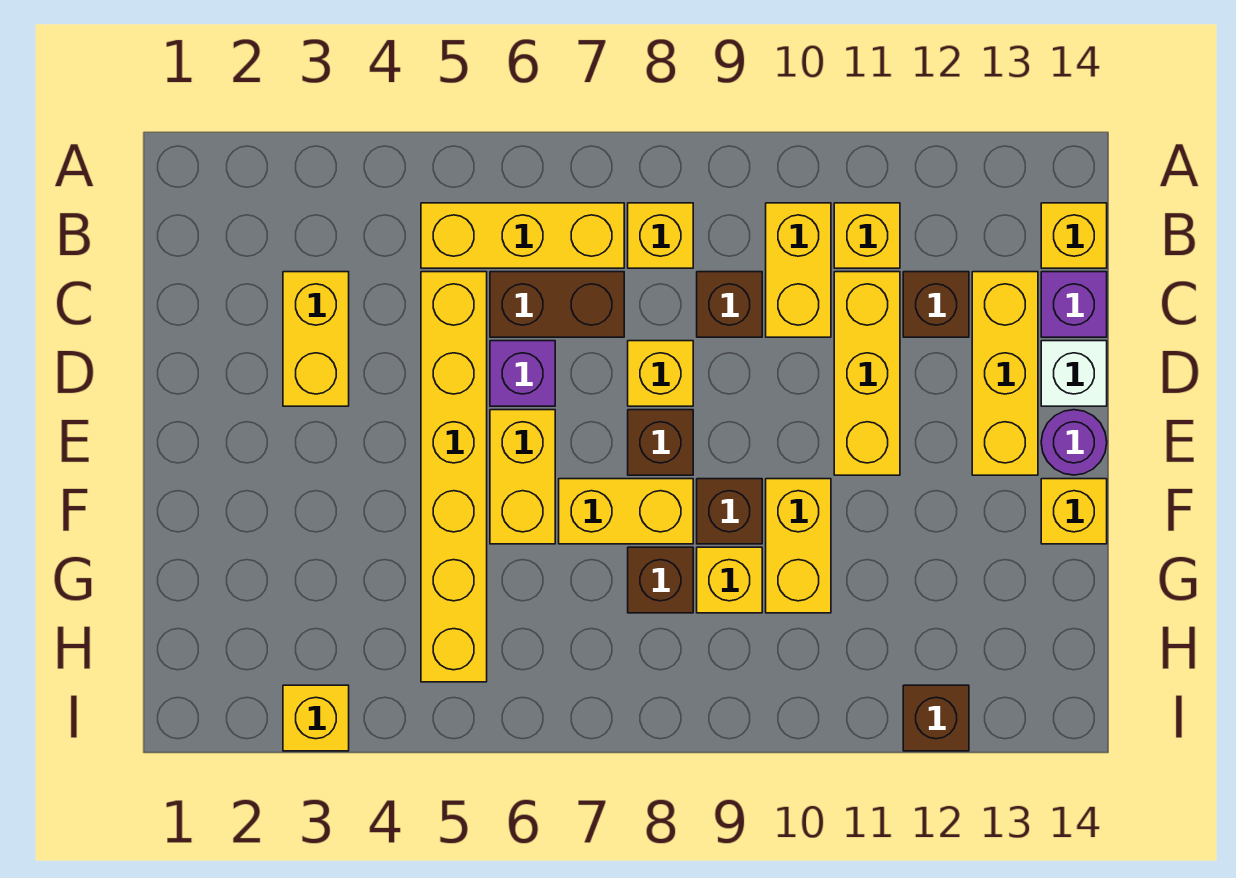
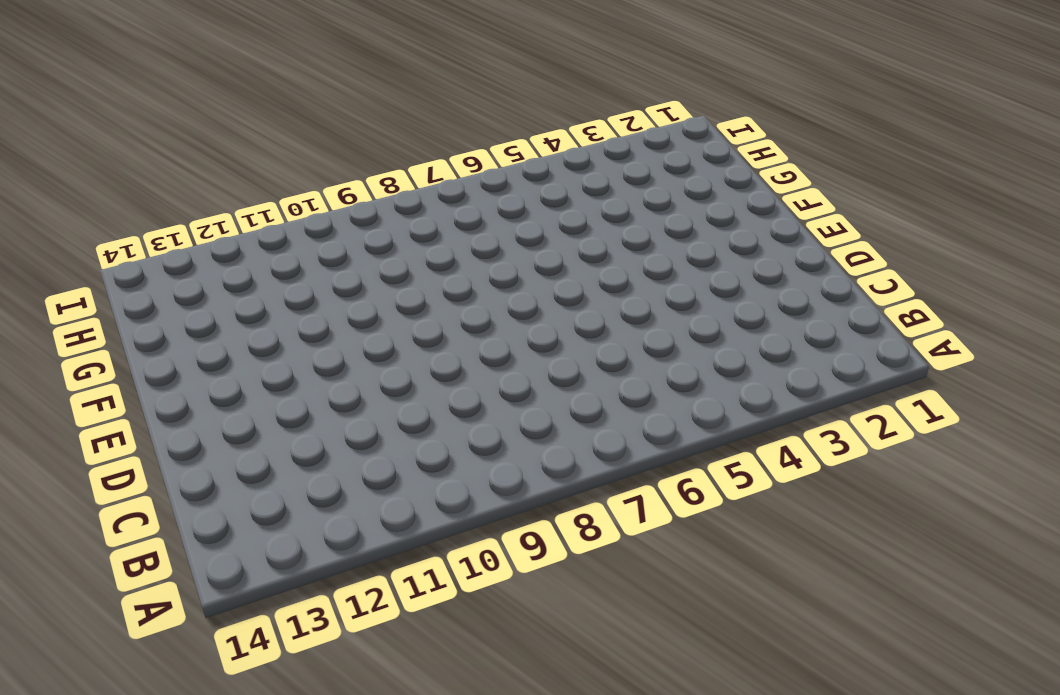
none -> yellow brick B5:B7 level 1
none -> yellow brick B8 level 1
none -> yellow brick B10:C10 level 1

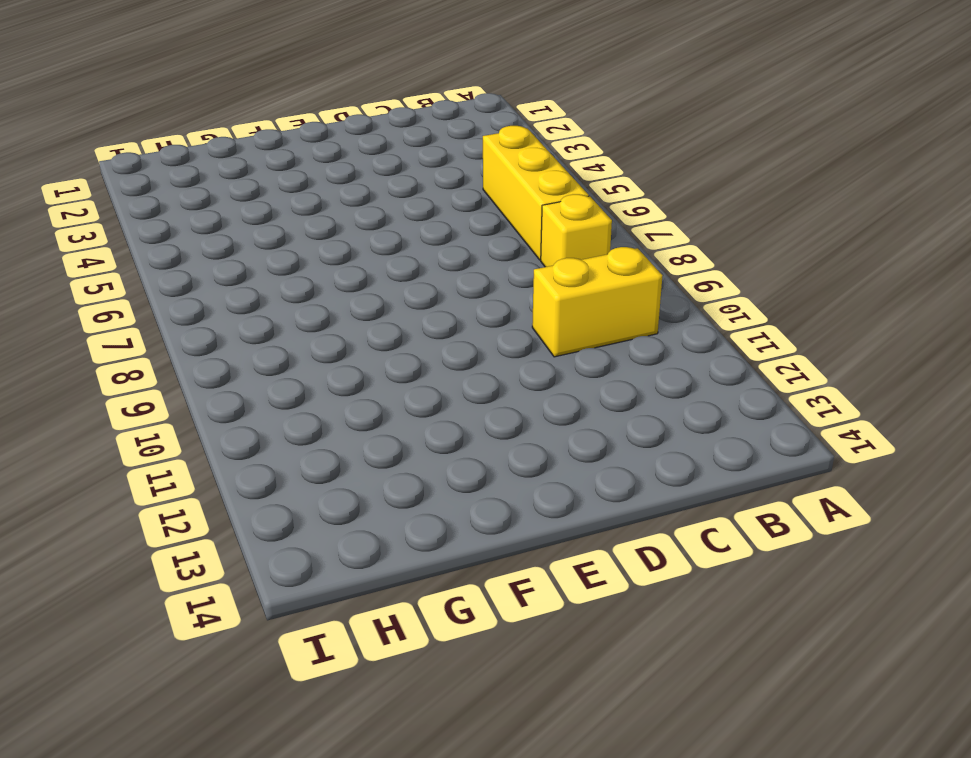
none -> yellow brick B11 level 1
none -> yellow brick B14 level 1
none -> yellow brick C3:D3 level 1

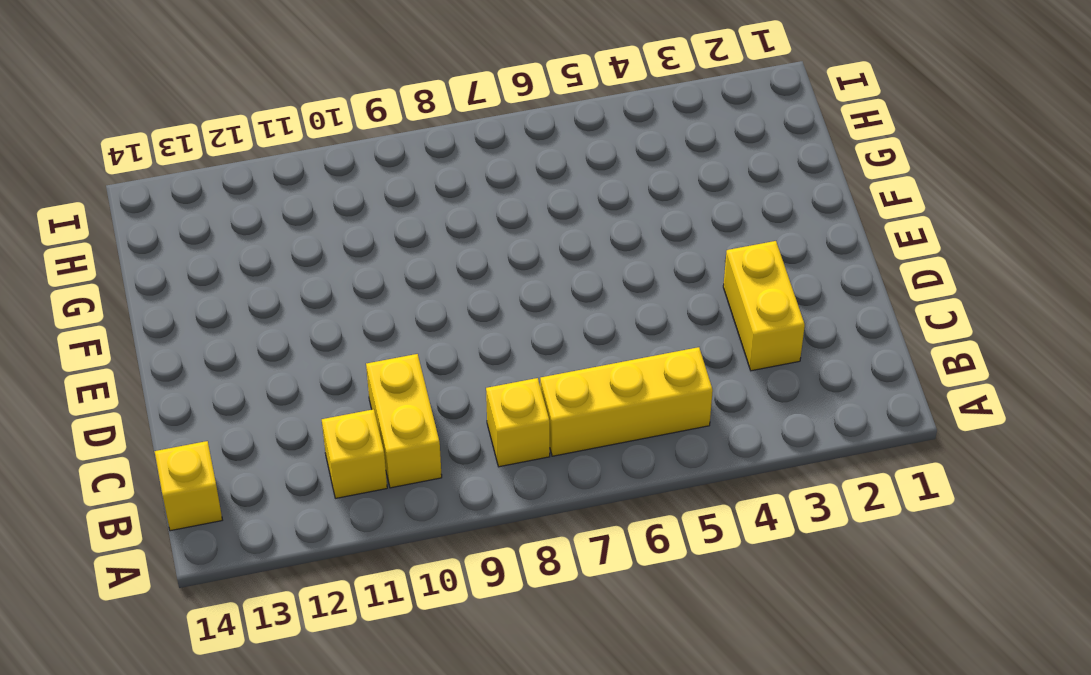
none -> yellow brick C5:H5 level 1
none -> brown brick C6:C7 level 1
none -> brown brick C9 level 1

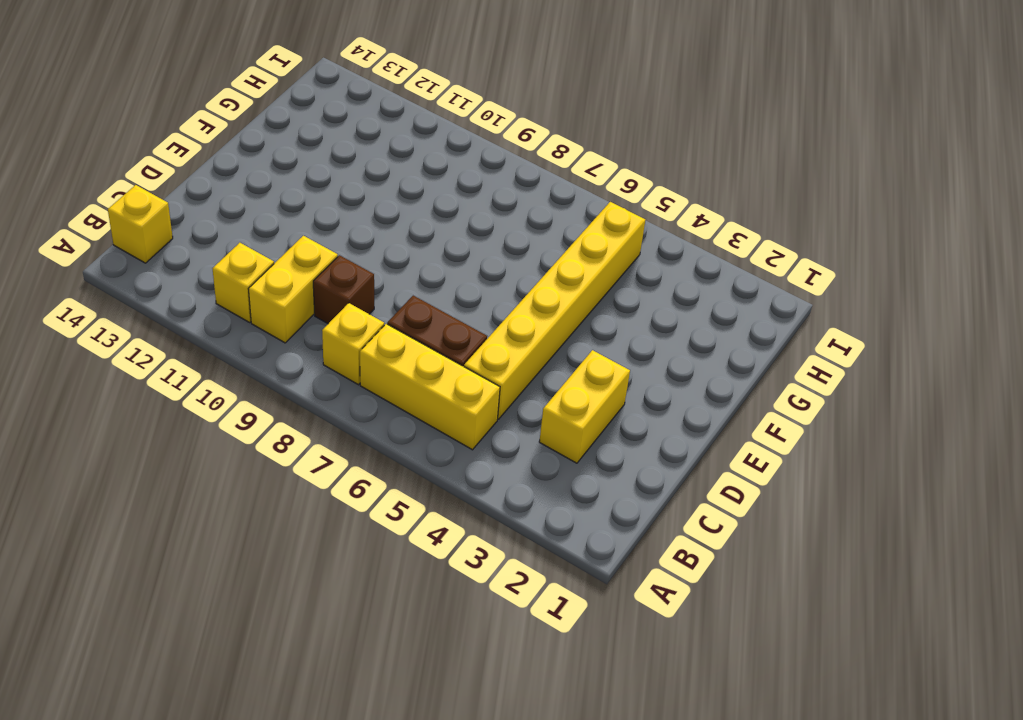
none -> yellow brick C11:E11 level 1
none -> brown brick C12 level 1
none -> yellow brick C13:E13 level 1

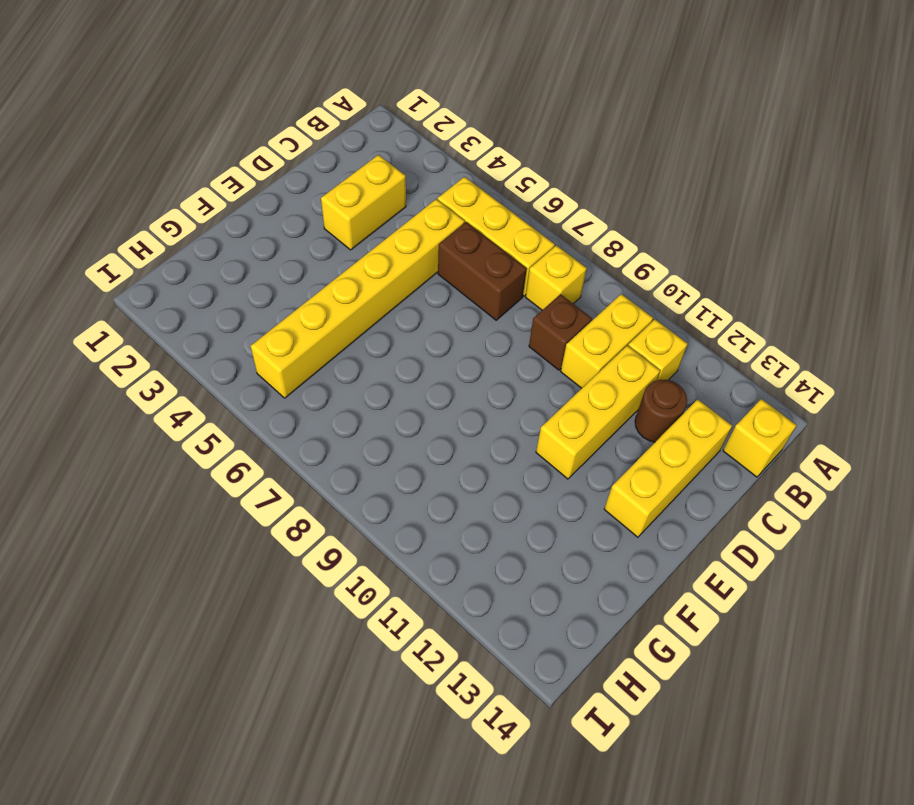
brown round brick C12 level 1 -> brown brick C12 level 1
none -> purple brick C14 level 1
none -> purple brick D6 level 1
none -> yellow brick D8 level 1

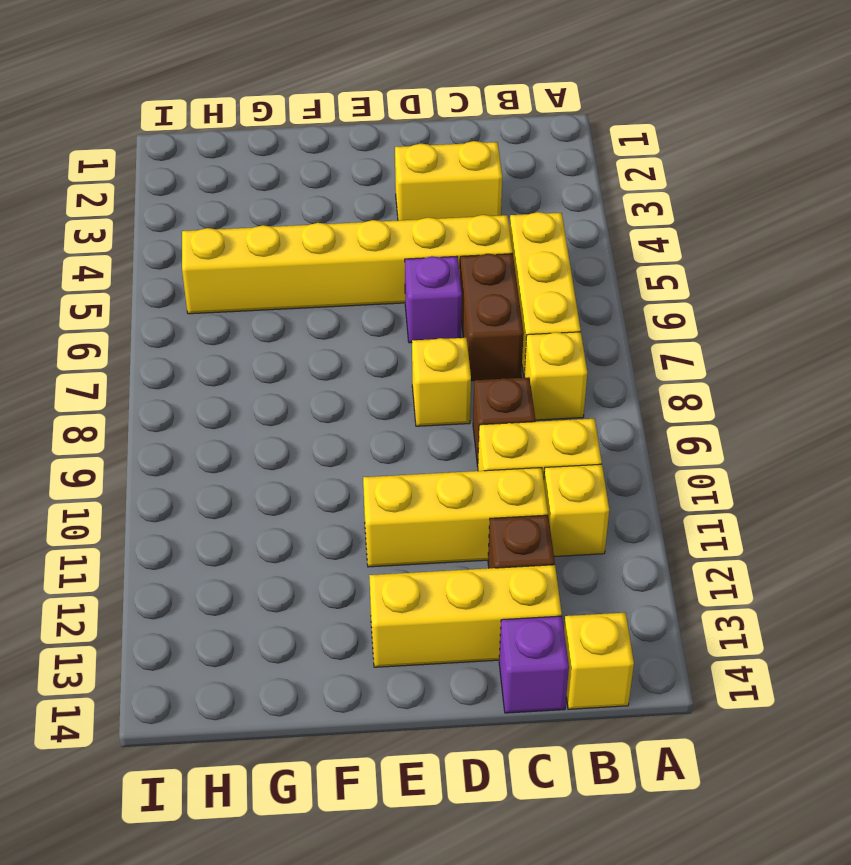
none -> white brick D14 level 1
none -> yellow brick E6:F6 level 1
none -> brown brick E8 level 1

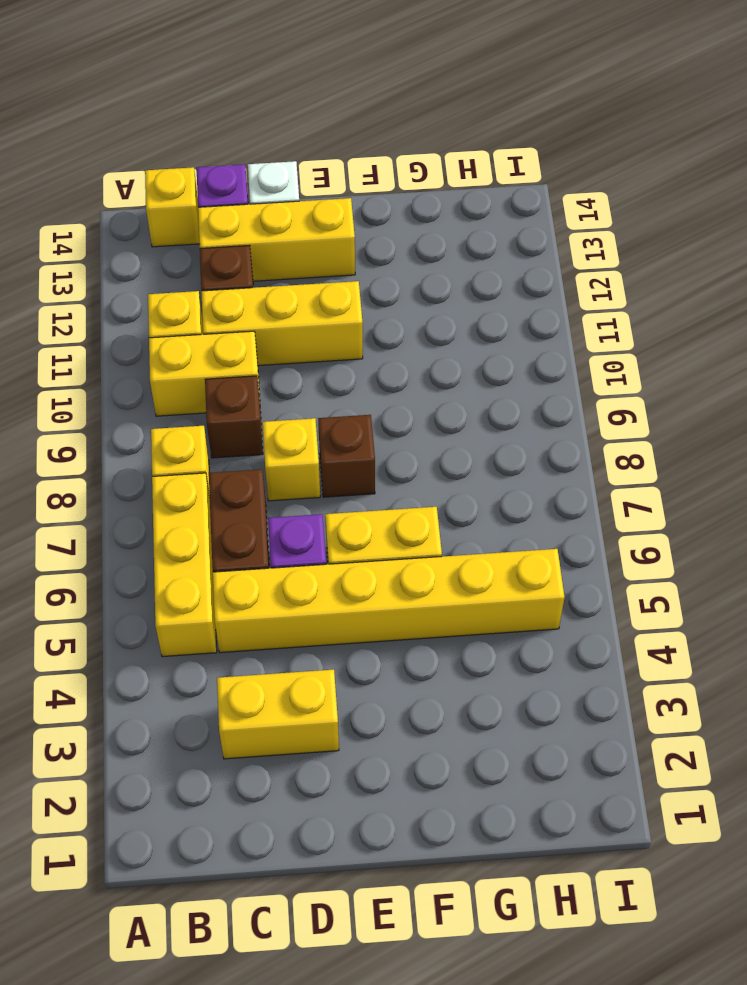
none -> purple round brick E14 level 1
none -> yellow brick F7:F8 level 1
none -> brown brick F9 level 1

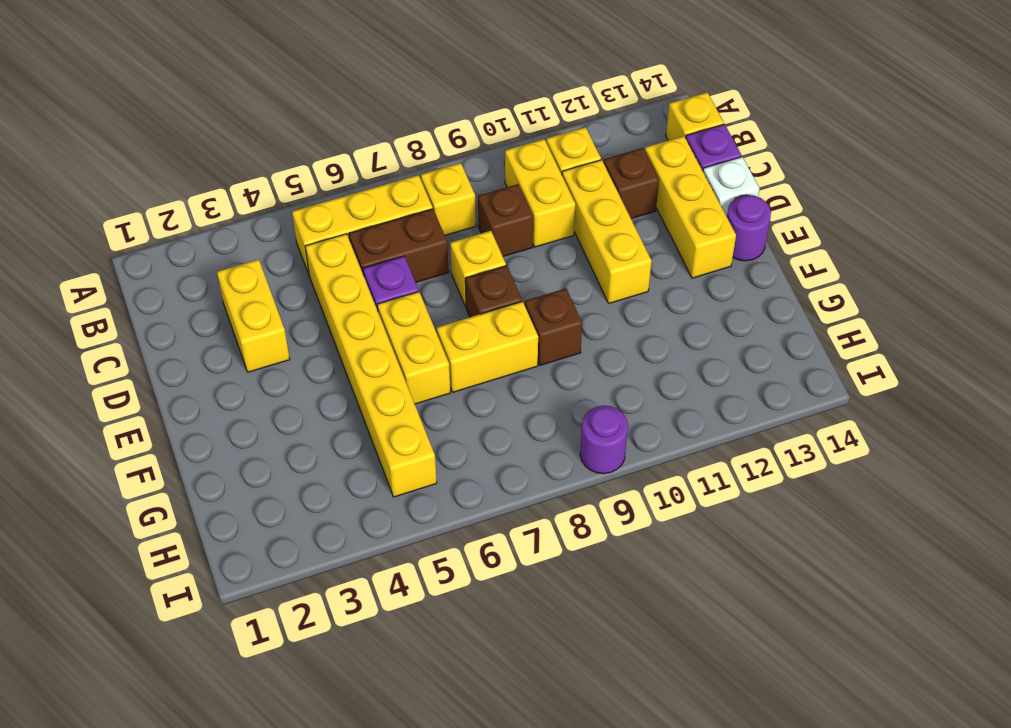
purple round brick I9 level 1 -> none
none -> yellow brick F10:G10 level 1
none -> yellow brick F14 level 1
none -> brown brick G8 level 1

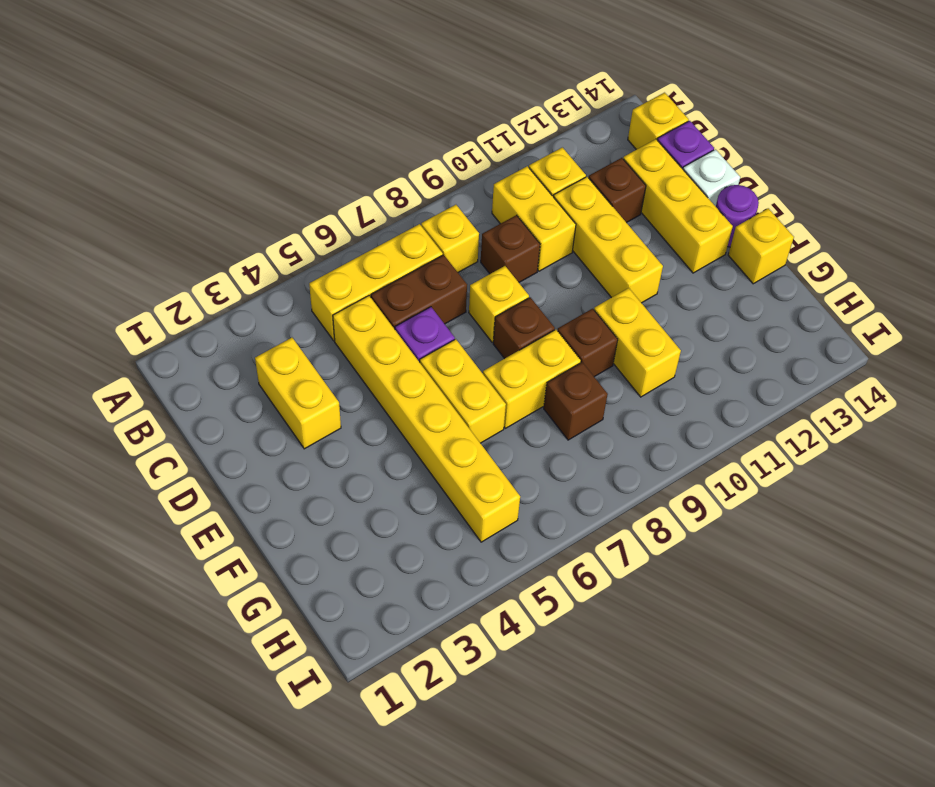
none -> yellow brick G9 level 1
none -> yellow brick I3 level 1
none -> brown brick I12 level 1

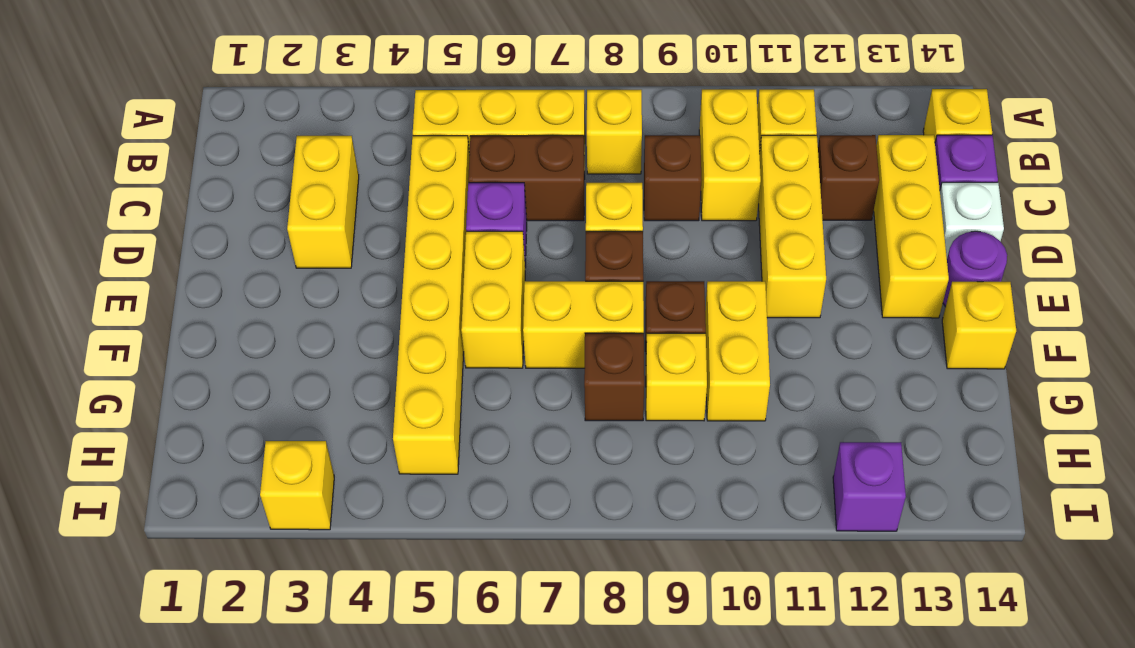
purple brick I12 level 1 -> brown brick I12 level 1

